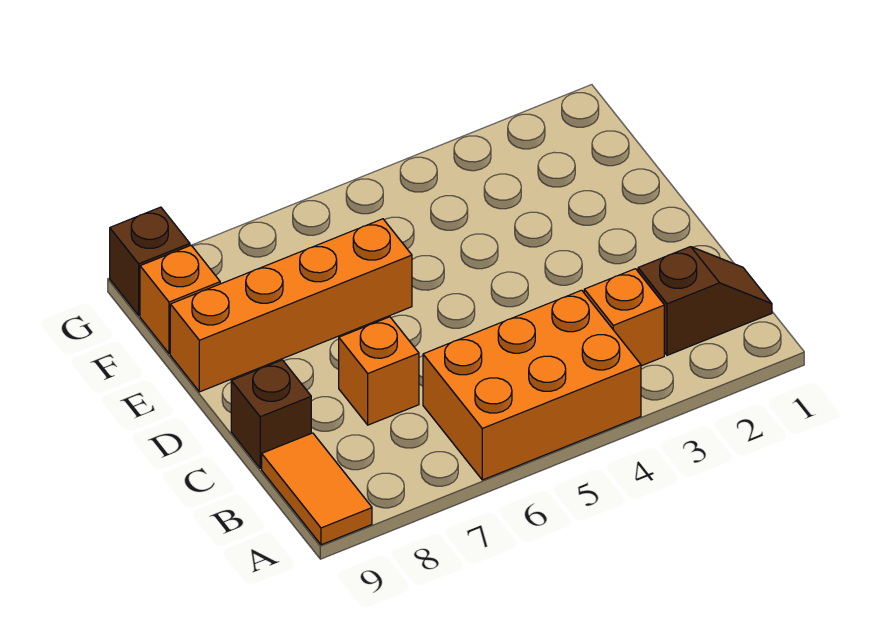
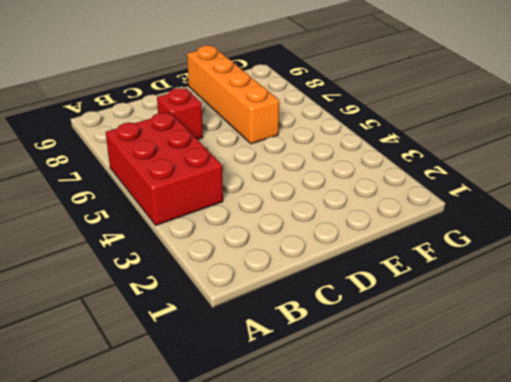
red brick A4:B6 level 1 -> orange brick A4:B6 level 1
red brick C7 level 1 -> orange brick C7 level 1
none -> orange tile A9:B9 level 1
none -> brown slope B1:B2 level 1 top 2

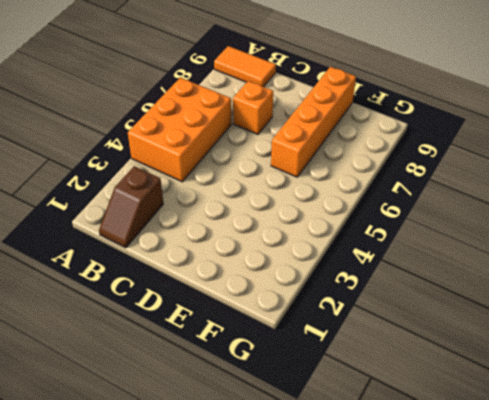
none -> orange brick B3 level 1
none -> brown brick C9 level 1

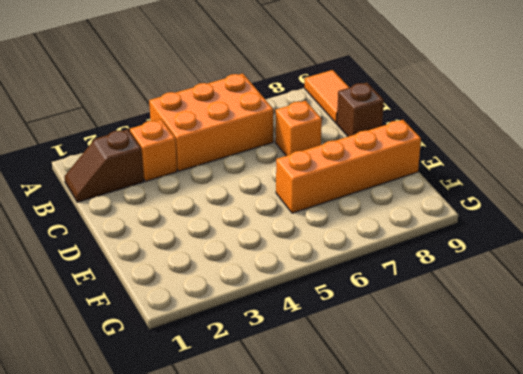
none -> orange brick F9 level 1
none -> brown brick G9 level 1

